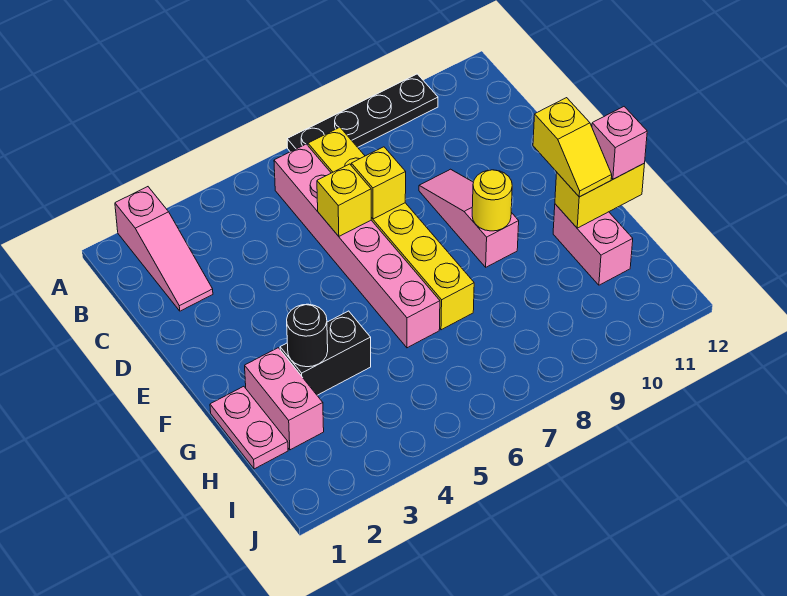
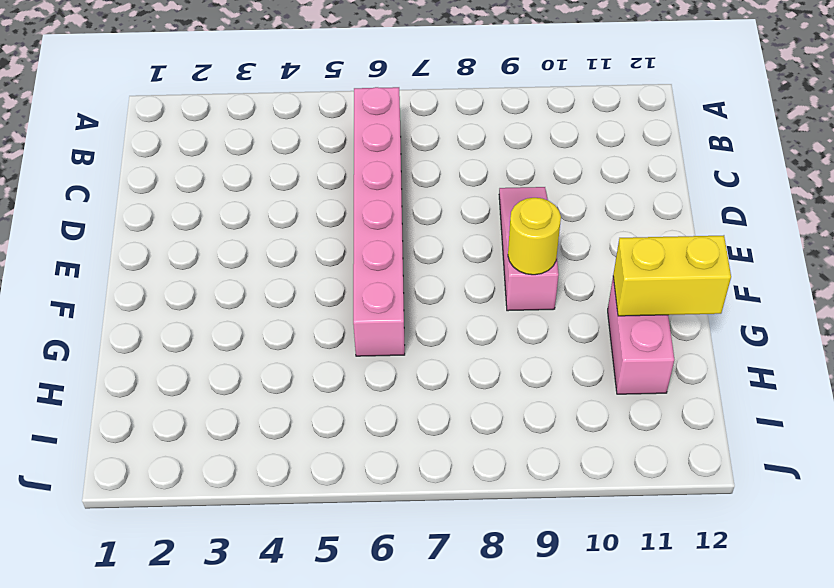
none -> pink slope A2:C2 level 1 top A
none -> black plate A7:A10 level 1
none -> yellow brick B7:G7 level 1

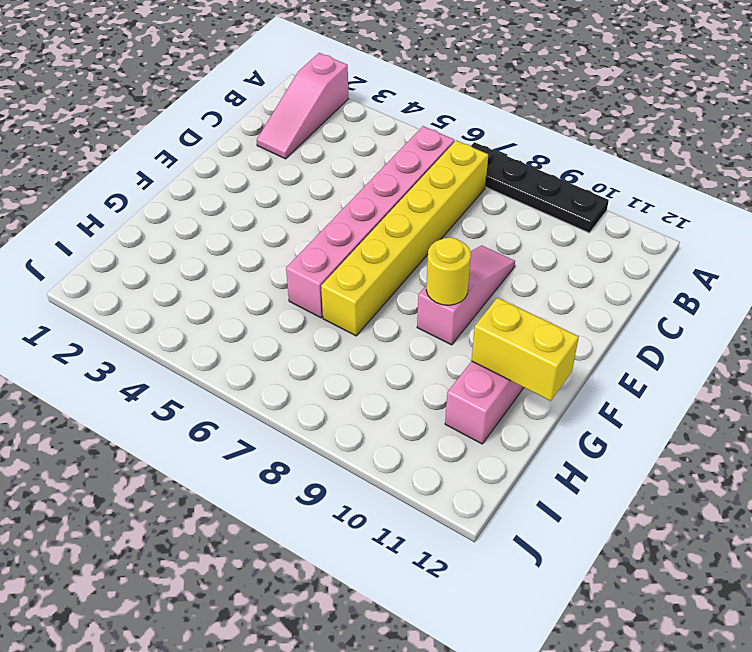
none -> pink plate G1:H1 level 1
none -> pink brick G2:H2 level 1
none -> black brick G3:G4 level 1

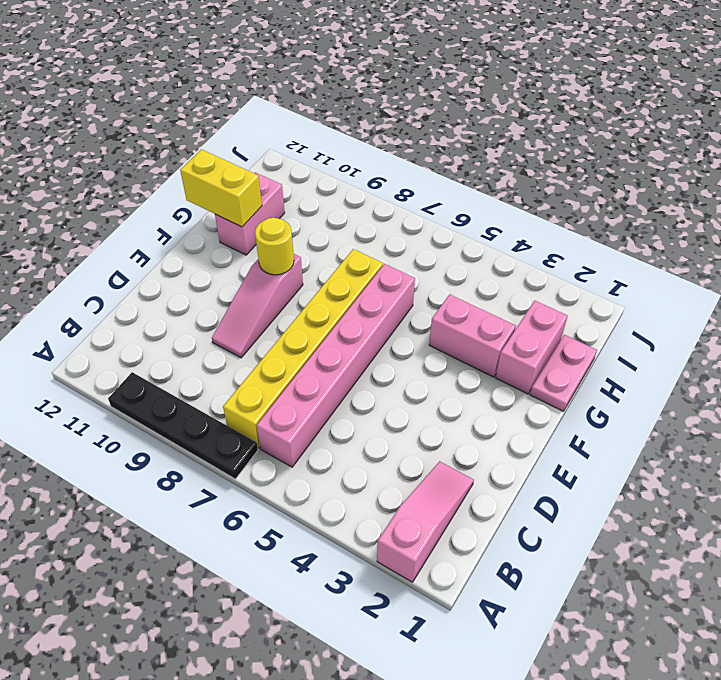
pink brick G3:G4 level 1 -> black brick G3:G4 level 1
none -> yellow brick D6 level 2
none -> yellow brick D7 level 2
none -> black round brick G3 level 2

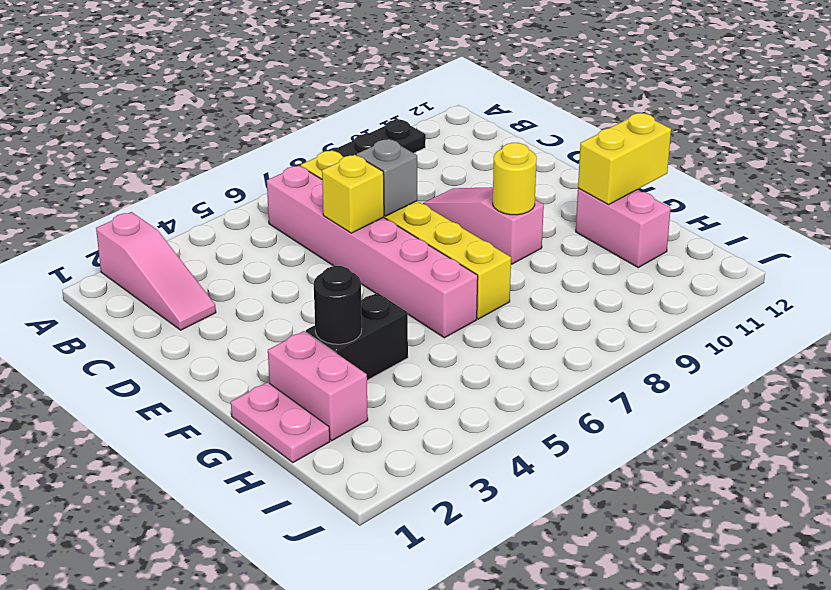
grey brick D7 level 2 -> yellow brick D7 level 2
none -> yellow slope F11:G11 level 3 top F
none -> pink brick G12 level 3

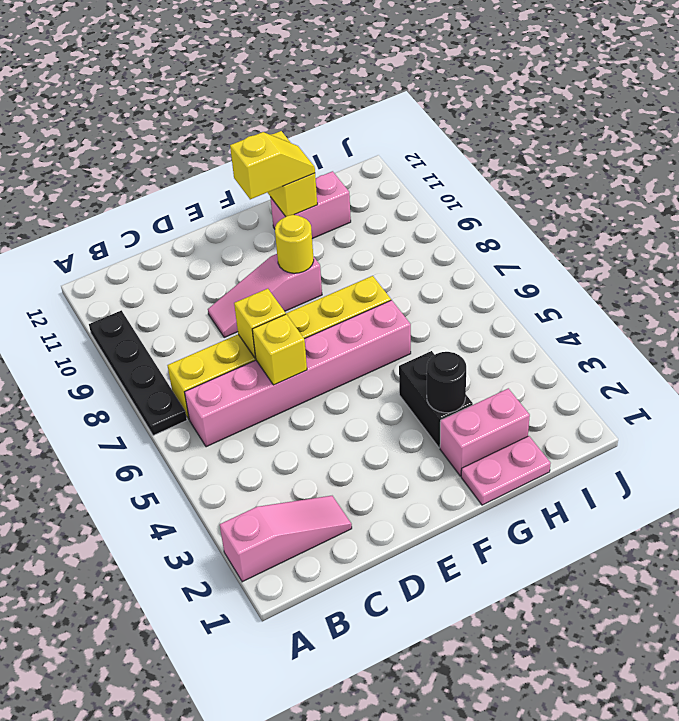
none -> pink brick G12 level 3

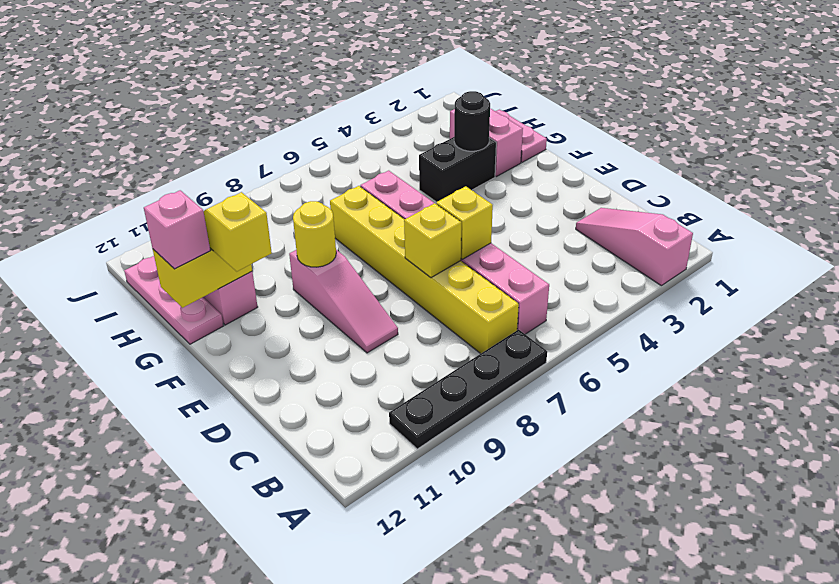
pink plate G12:I12 level 1 -> none

